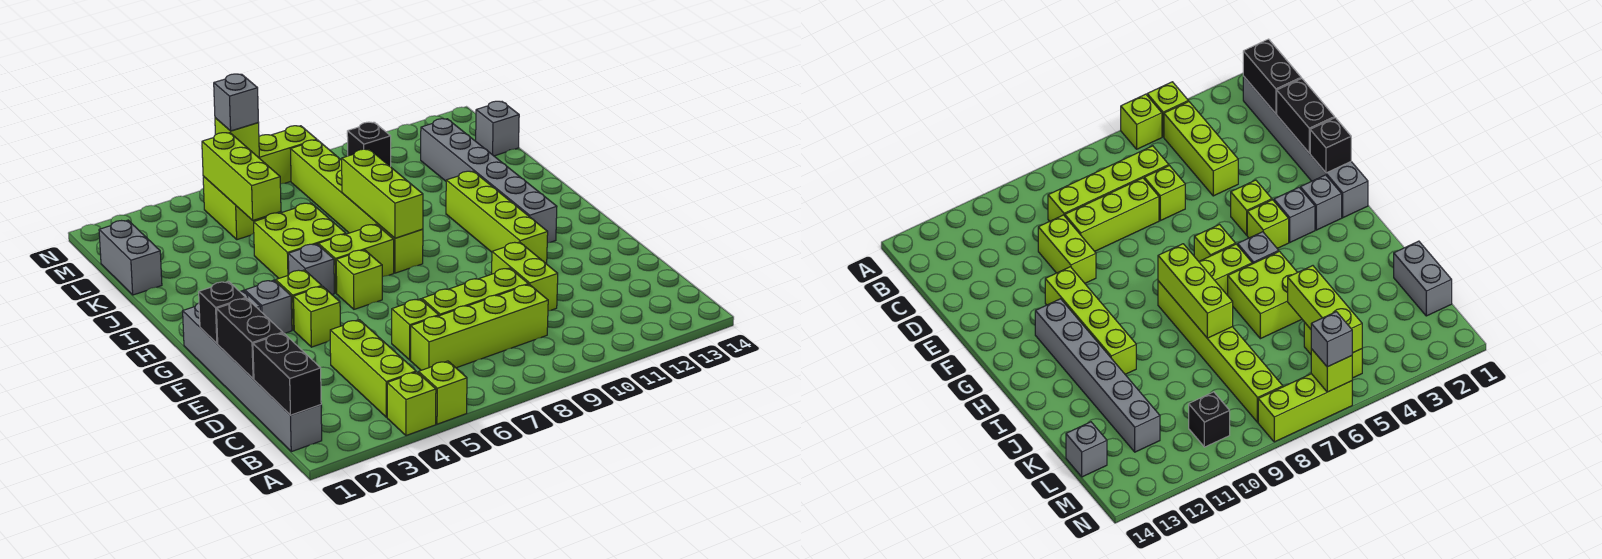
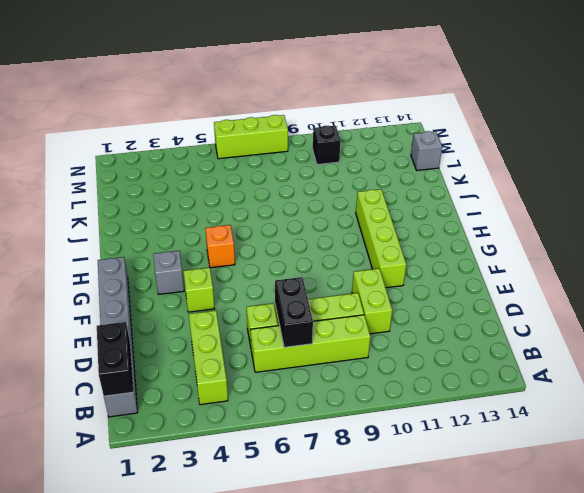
black brick C7:D7 level 2 -> black brick D1:E1 level 2
orange brick H5 level 1 -> grey brick H5 level 1
none -> lime brick A4 level 1
none -> lime brick A5 level 1
none -> grey brick G2 level 1
none -> lime brick G4 level 1

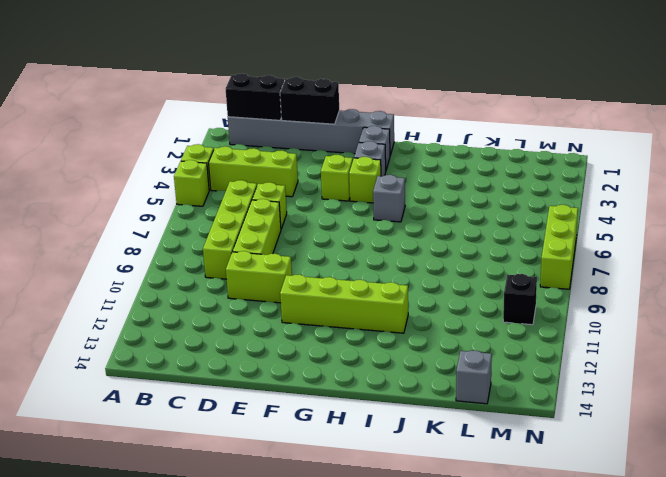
none -> lime brick G6 level 1
none -> grey brick G12:L12 level 1
none -> lime brick H6:H7 level 1
none -> lime brick H8:M8 level 1

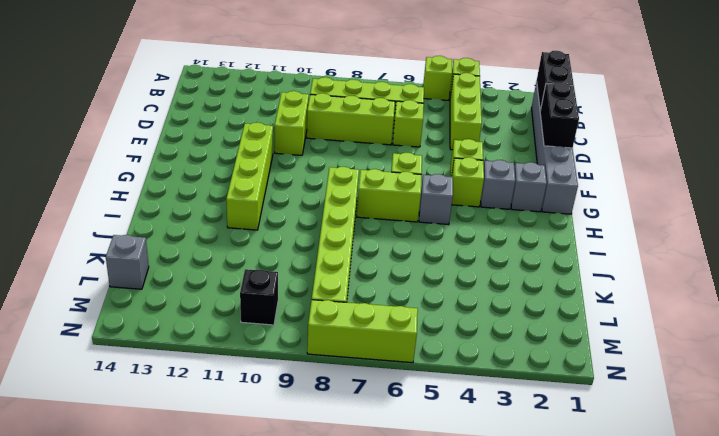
none -> grey brick G12:L12 level 1
none -> lime brick I5:J6 level 1
none -> grey brick K1:L1 level 1
none -> lime brick L5:M5 level 1

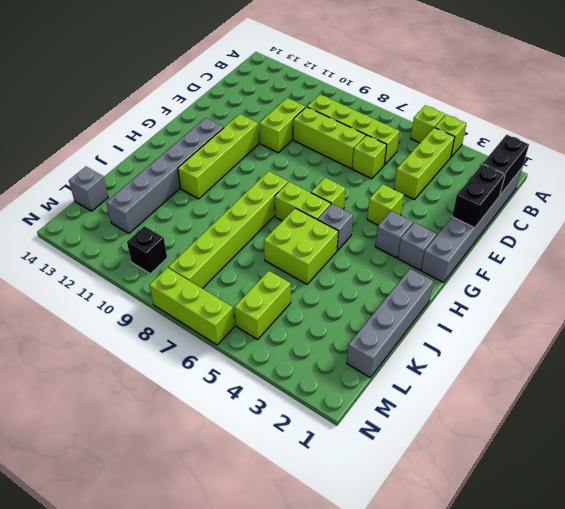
grey brick I1:L1 level 1 -> grey brick K1:L1 level 1
none -> lime brick G4 level 1
none -> black brick F1 level 2
none -> lime brick H8:J8 level 2
none -> lime brick K5:M5 level 2

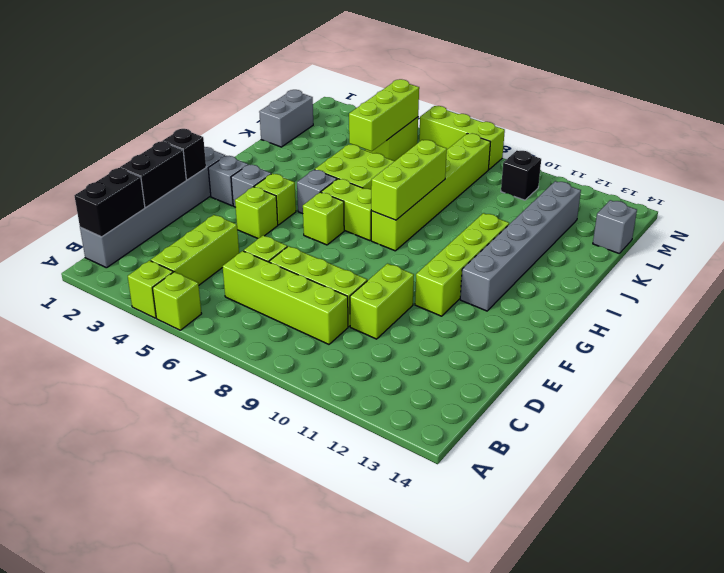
none -> lime brick N6 level 2
none -> grey brick N6 level 3

